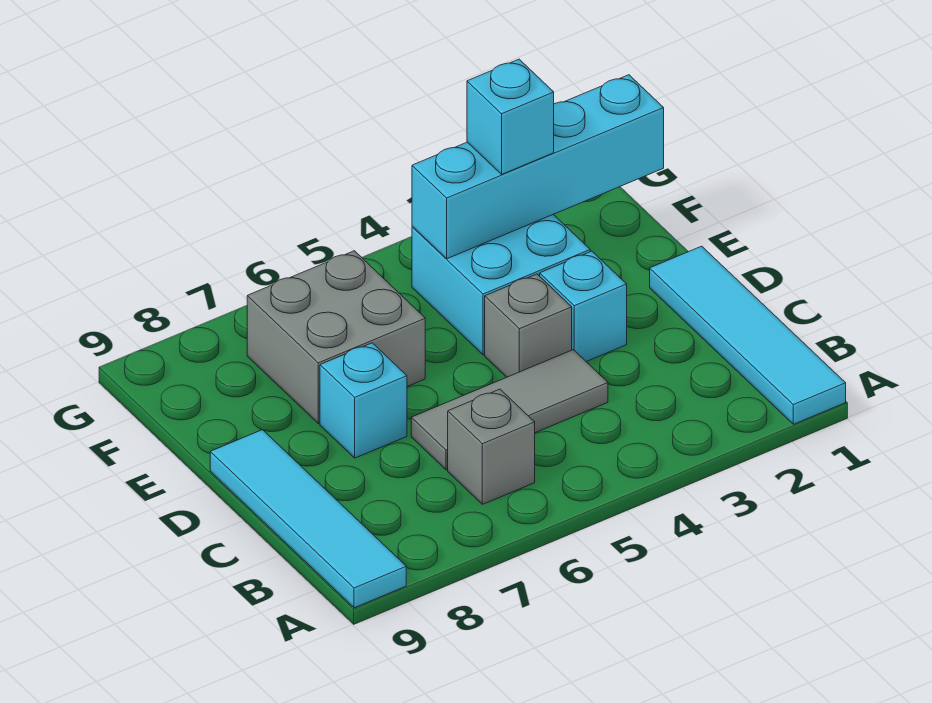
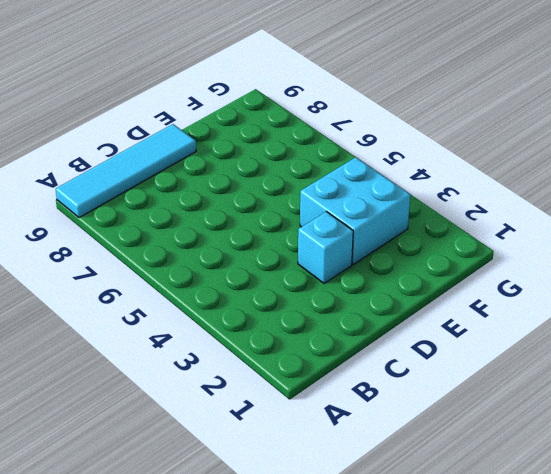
none -> cyan tile A1:D1 level 1
none -> grey brick B6 level 1

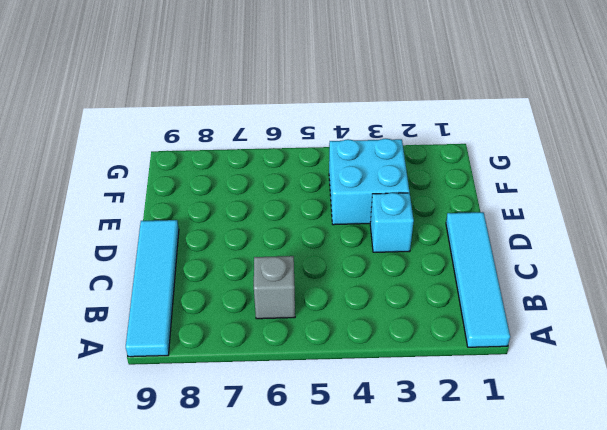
none -> grey tile C4:C6 level 1
none -> grey brick D4 level 1

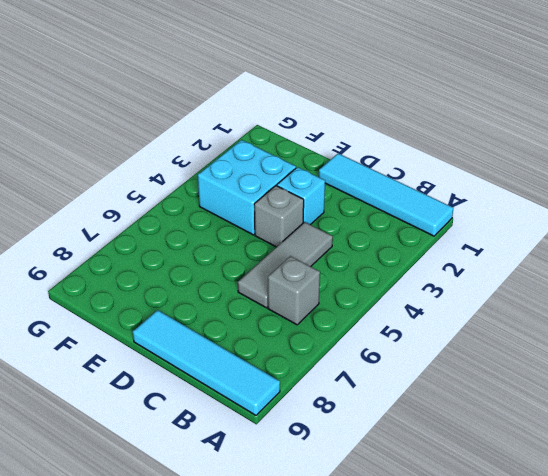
none -> cyan brick D7 level 1
none -> grey brick E6:F7 level 1

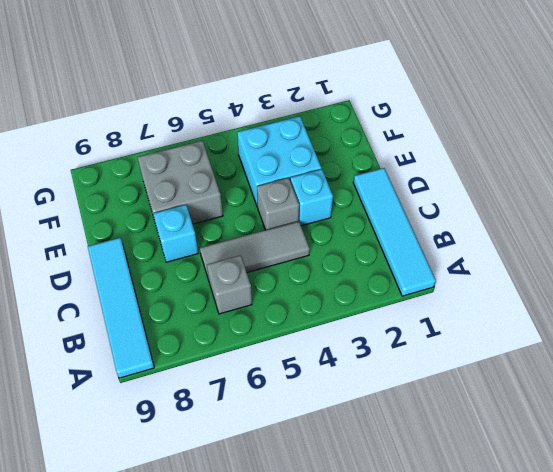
none -> cyan brick F1:F4 level 2
none -> cyan brick F3 level 3

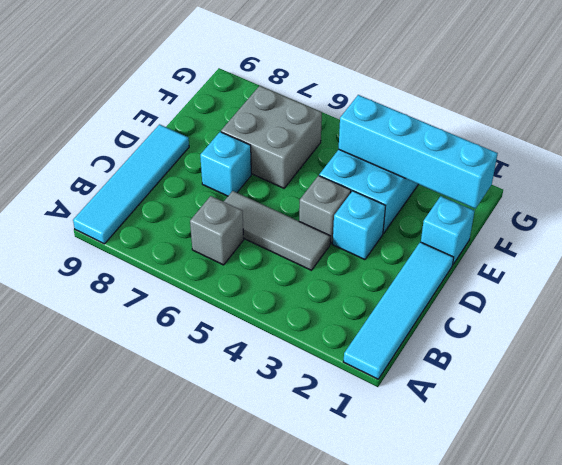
cyan brick E1 level 1 -> cyan brick F3 level 3

